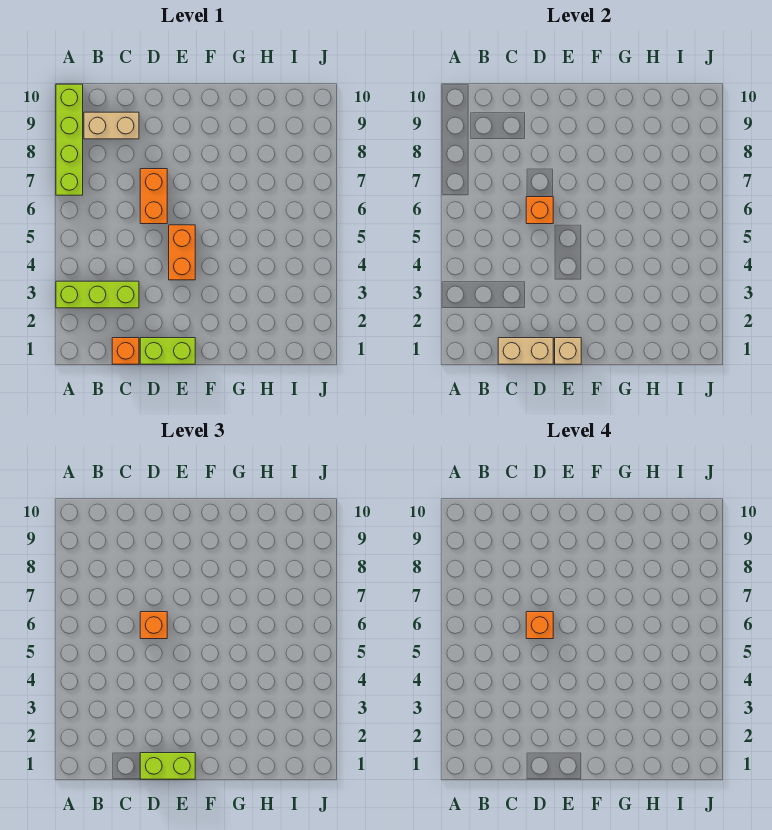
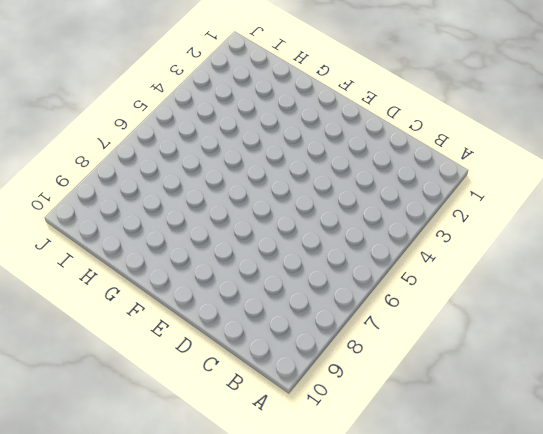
none -> lime brick A3:C3 level 1
none -> lime brick A7:A10 level 1
none -> tan brick B9:C9 level 1

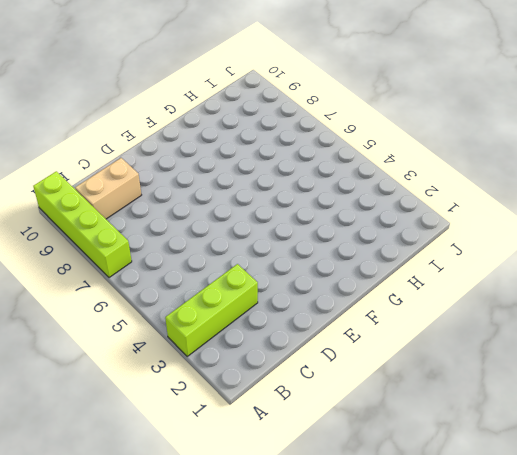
none -> orange brick C1 level 1
none -> lime brick D1:E1 level 1
none -> orange brick D6:D7 level 1

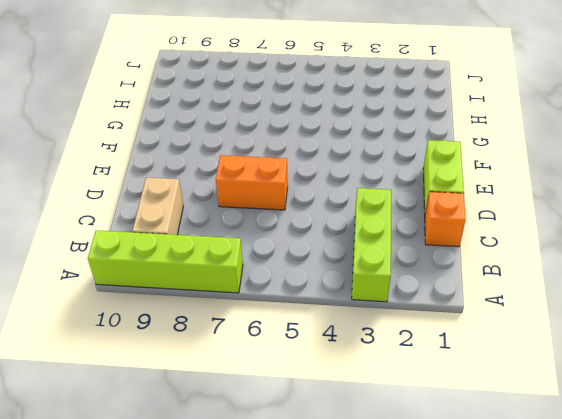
none -> orange brick E4:E5 level 1
none -> tan brick C1:D1 level 2
none -> orange brick D6 level 2

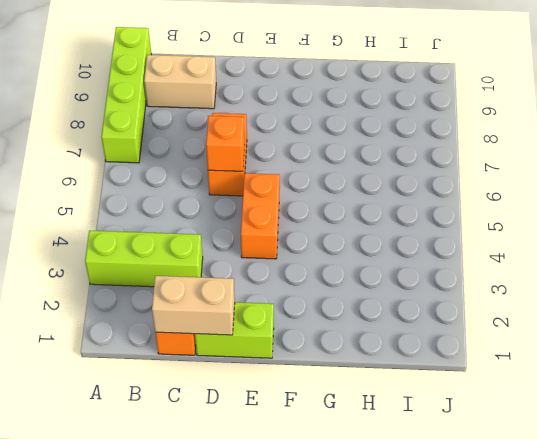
none -> tan brick E1 level 2
none -> lime brick D1:E1 level 3
none -> orange brick D6 level 3

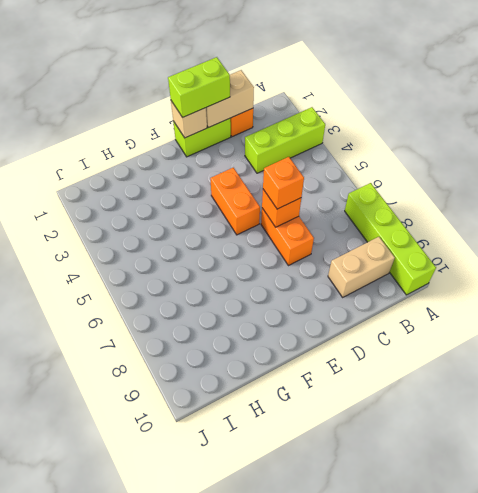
none -> orange brick D6 level 4

